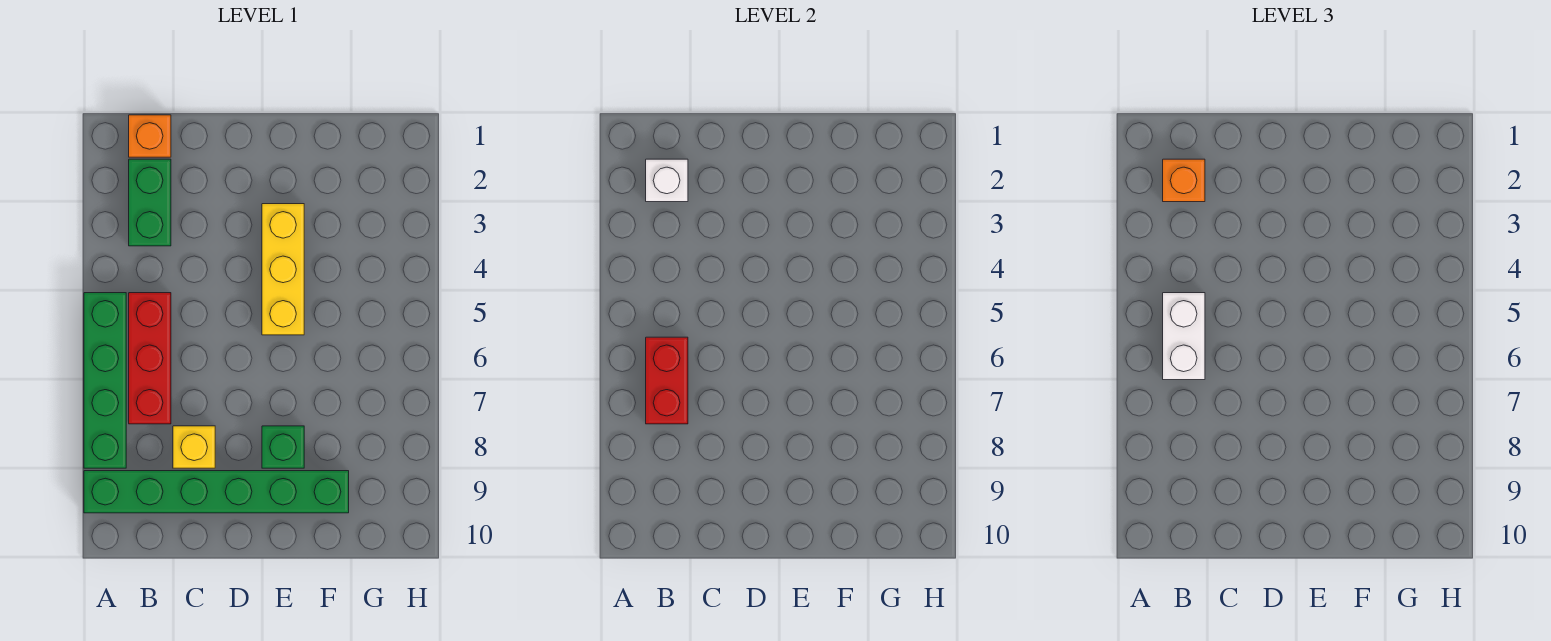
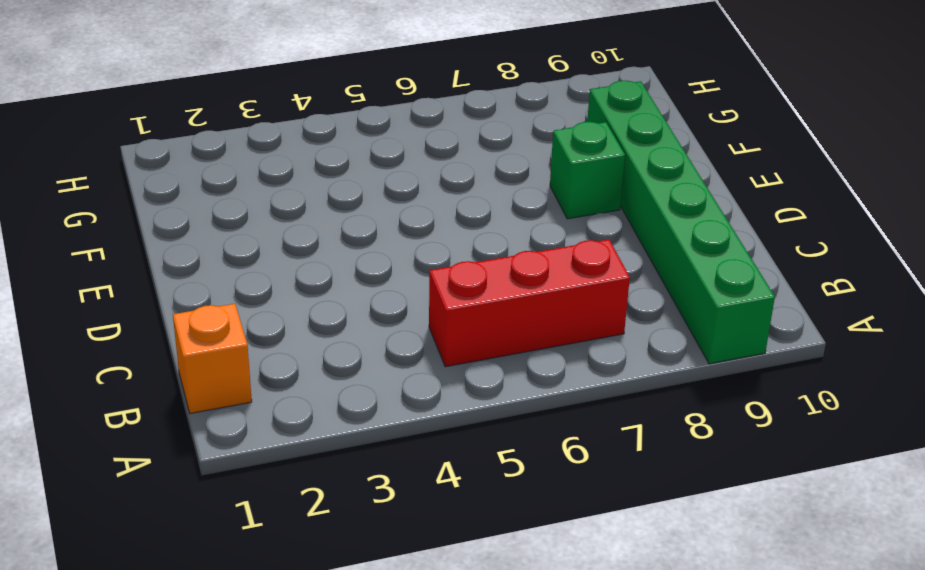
none -> green brick A5:A8 level 1
none -> green brick B2:B3 level 1
none -> yellow brick C8 level 1

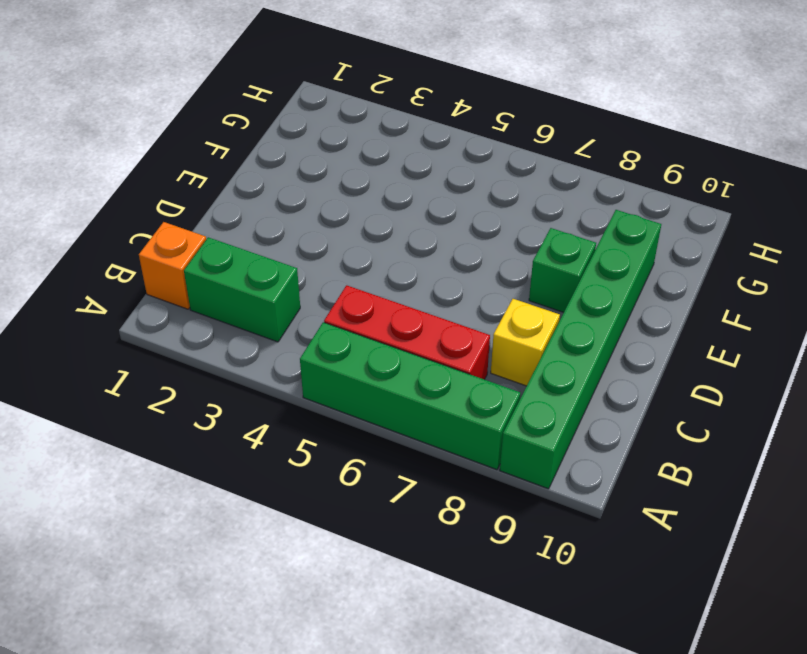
none -> yellow brick E3:E5 level 1
none -> white brick B2 level 2
none -> red brick B6:B7 level 2

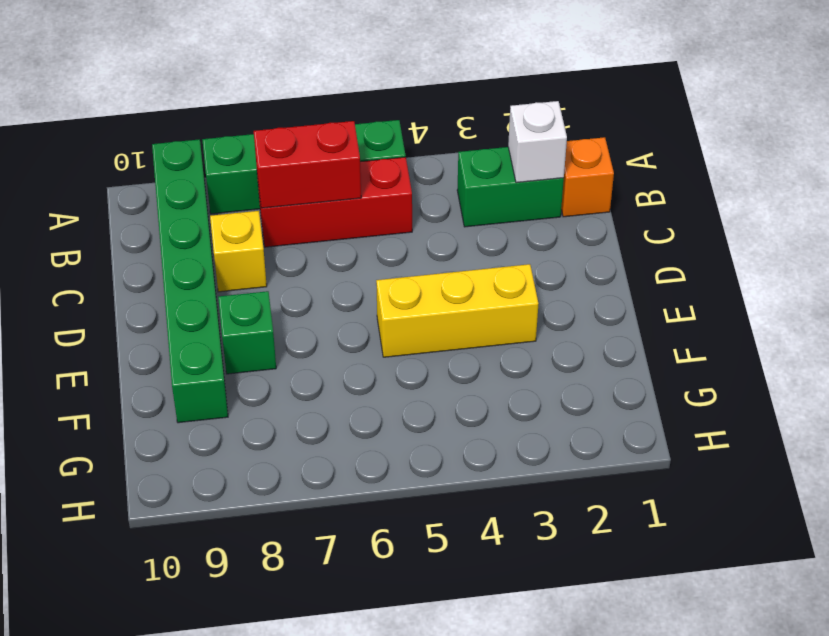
none -> orange brick B2 level 3
none -> white brick B5:B6 level 3

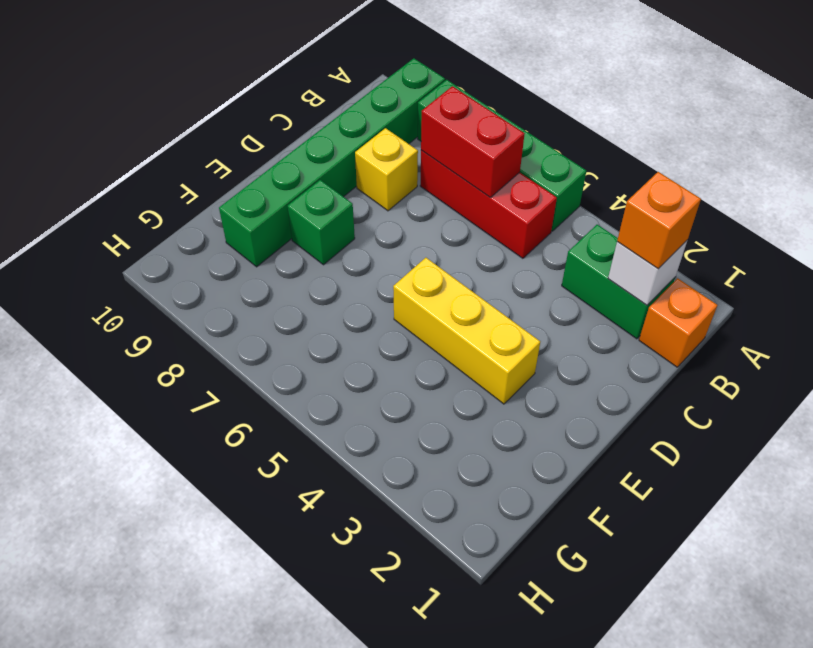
none -> white brick B5:B6 level 3

